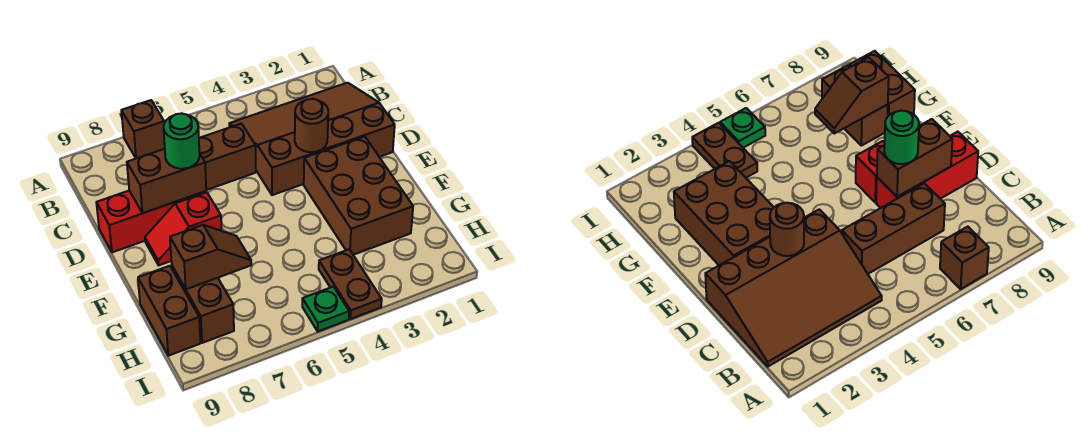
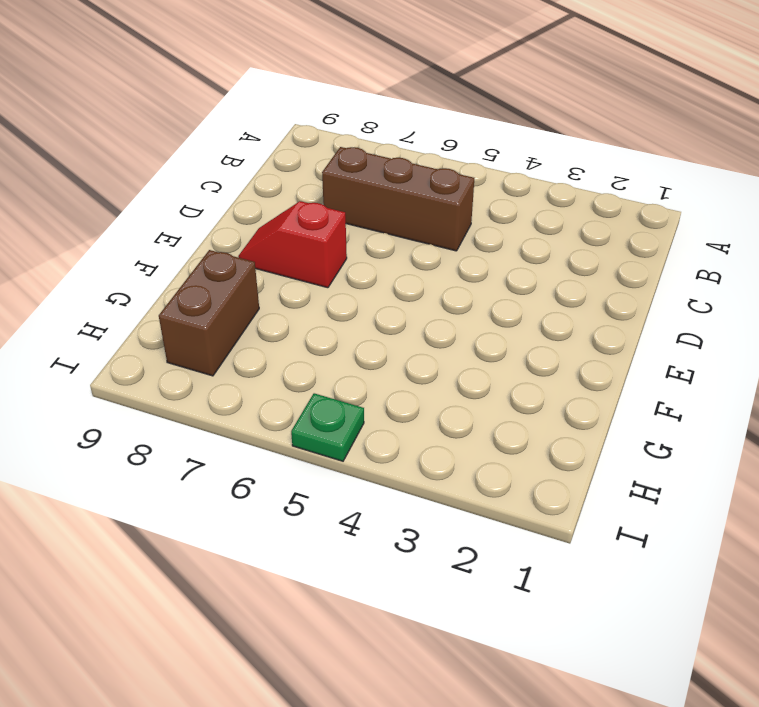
none -> brown brick A7 level 1
none -> brown slope B1:D4 level 1 top D
none -> red brick D7:D9 level 1

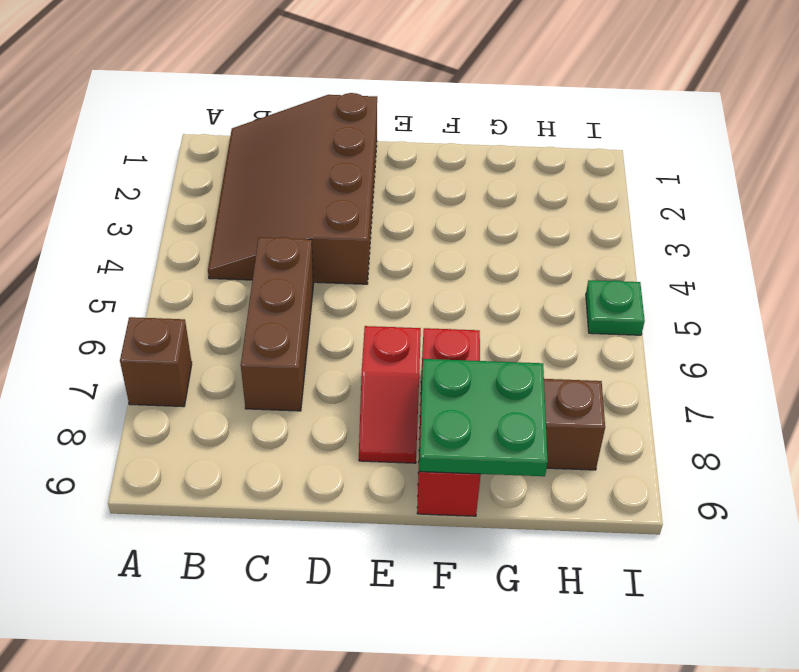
red brick F7:F9 level 1 -> red brick D7:D9 level 1
green plate F8:G9 level 2 -> brown slope G7:G8 level 2 top 8
none -> brown brick E2:G3 level 1
none -> brown brick G9:H9 level 1
none -> brown plate H4:I4 level 1

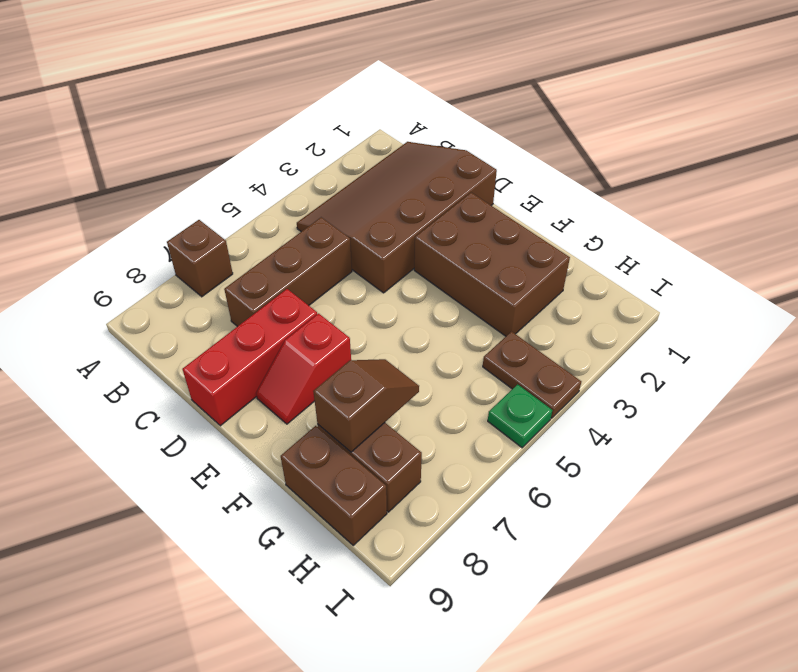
none -> brown round brick D3 level 2
none -> brown brick D7:D8 level 2
none -> green round brick D7 level 3

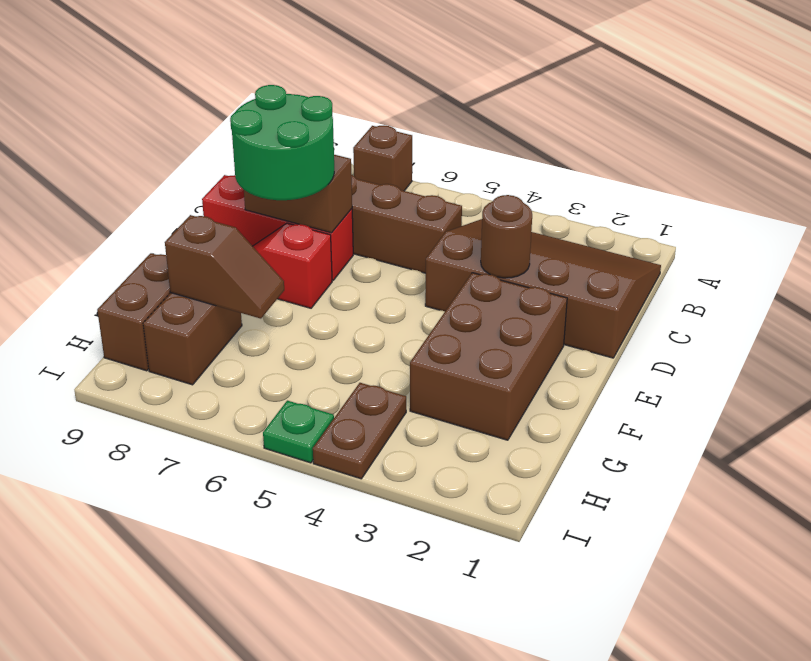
green round brick D7:E8 level 3 -> green round brick D7 level 3

